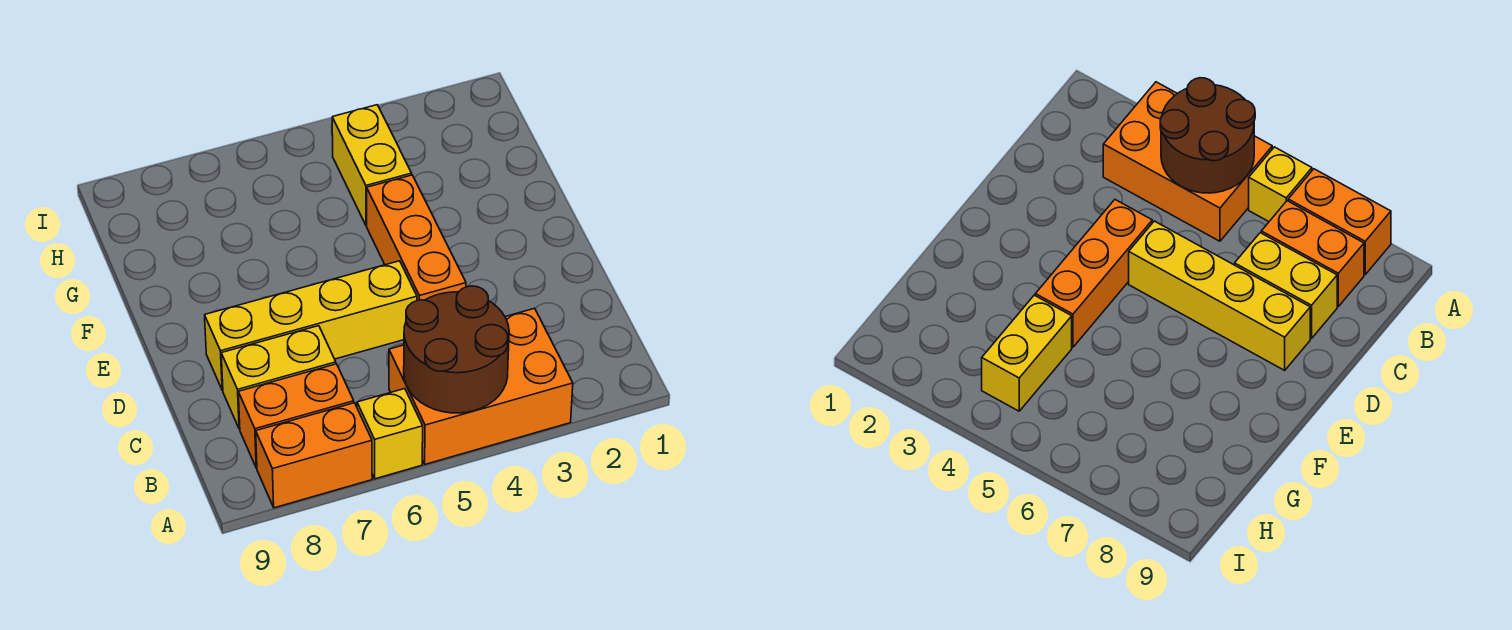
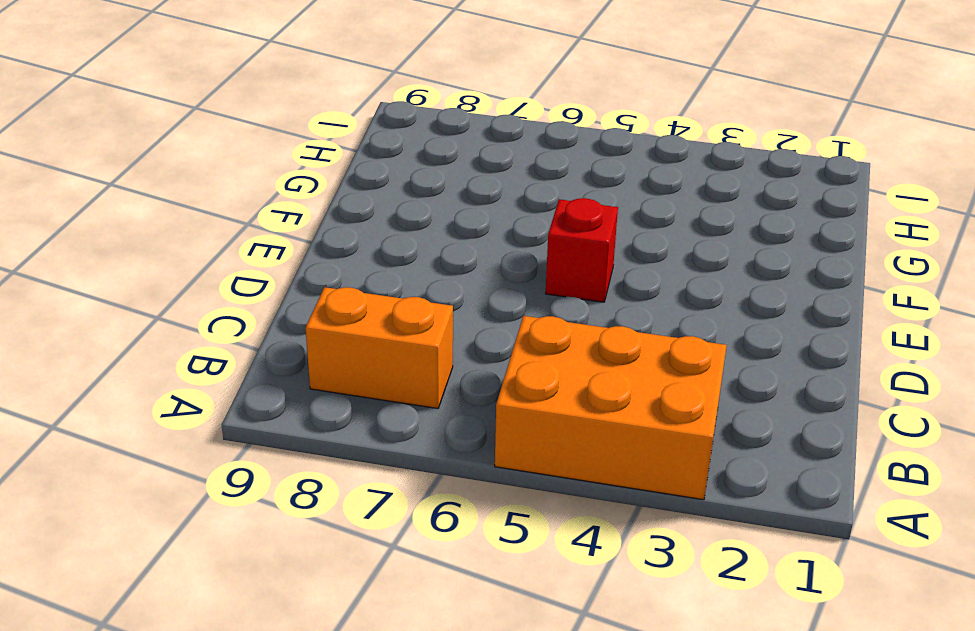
red brick E5 level 1 -> none
none -> yellow brick A6 level 1
none -> orange brick A7:A8 level 1

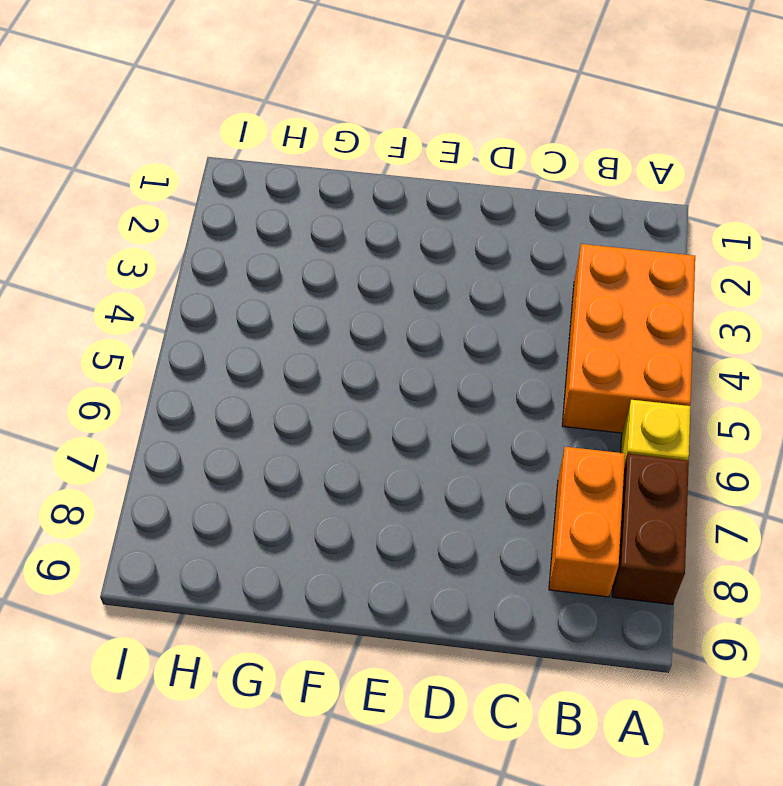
brown brick A7:A8 level 1 -> orange brick A7:A8 level 1
none -> yellow brick C7:C8 level 1
none -> orange brick D4:F4 level 1

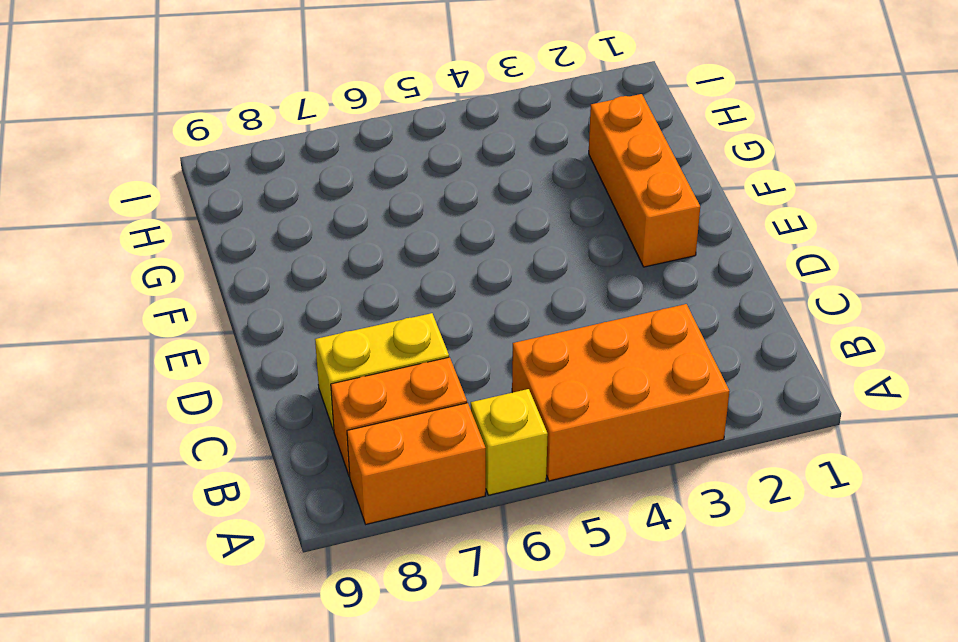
orange brick E2:G2 level 1 -> orange brick D4:F4 level 1
none -> yellow brick D5:D8 level 1
none -> yellow brick G4:H4 level 1

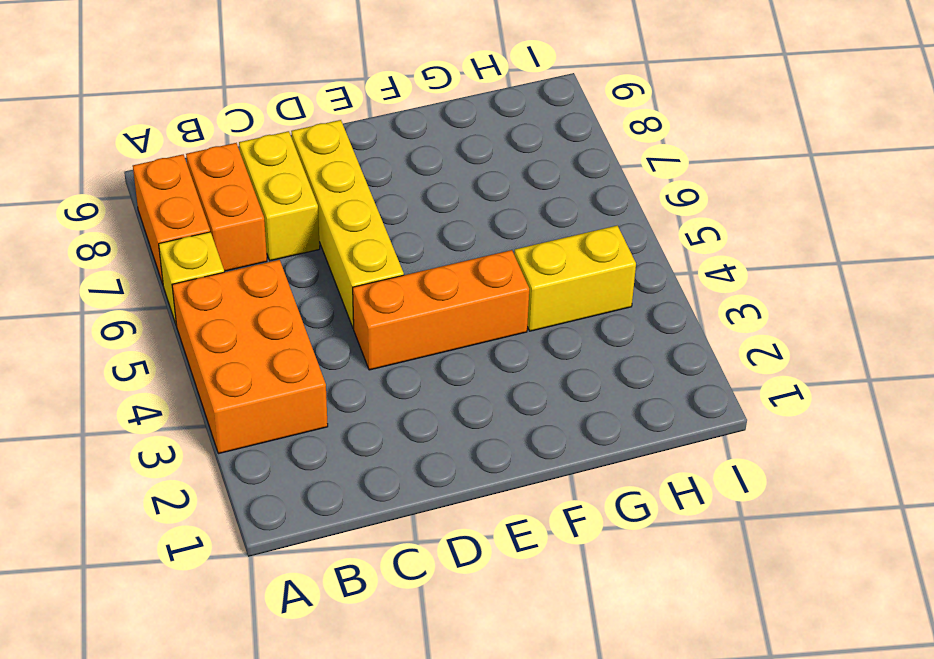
none -> brown round brick A4:B5 level 2

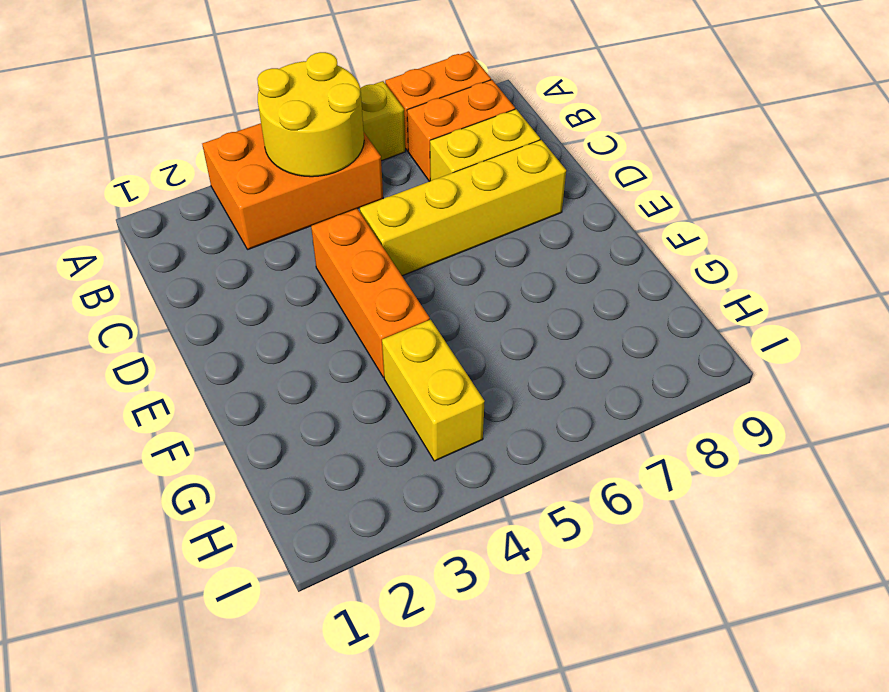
yellow round brick A4:B5 level 2 -> brown round brick A4:B5 level 2

